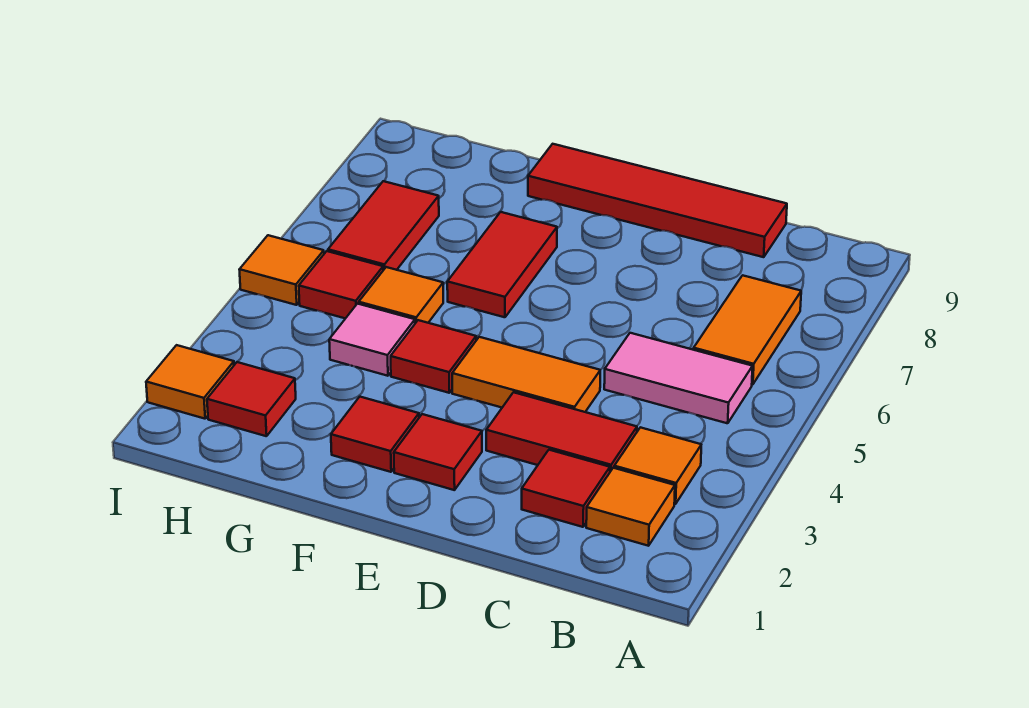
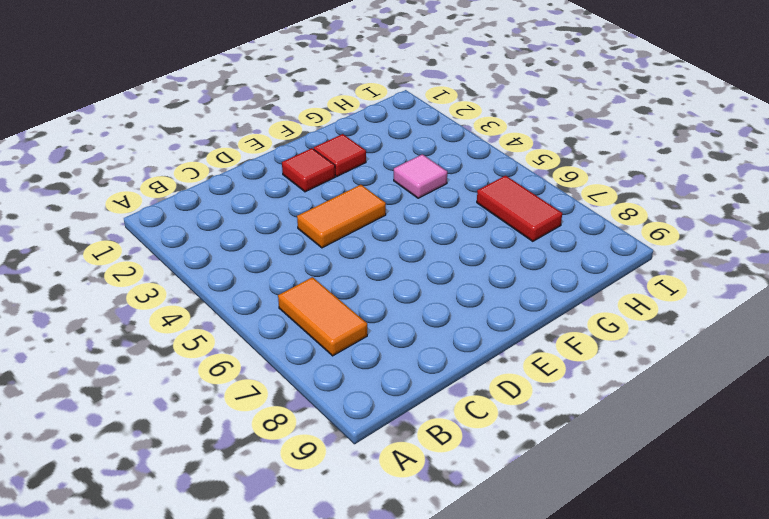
none -> orange tile B2 level 1
none -> orange tile B3 level 1
none -> pink tile B5:C5 level 1

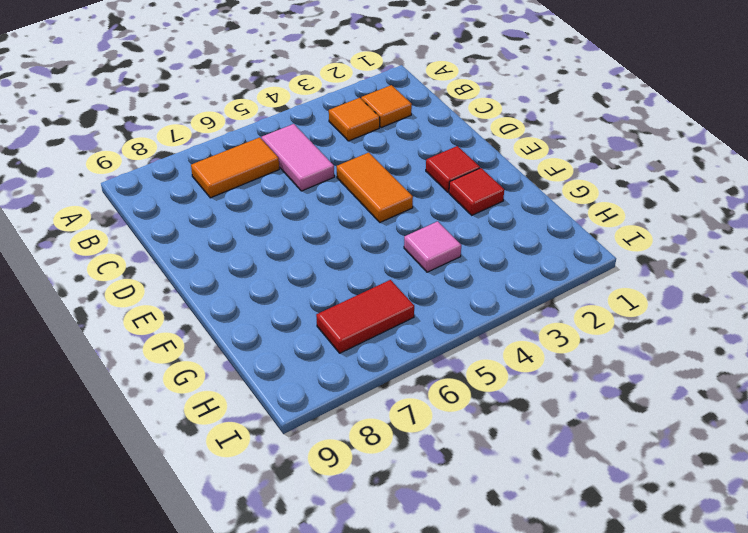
none -> red tile C2 level 1
none -> red tile C3:D3 level 1
none -> red tile C9:F9 level 1

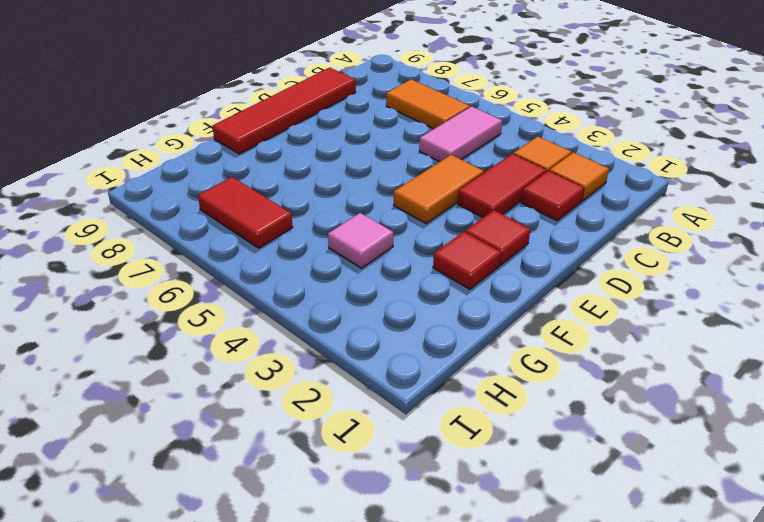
none -> red tile F4 level 1
none -> red tile F6:F7 level 1
none -> orange tile G5 level 1

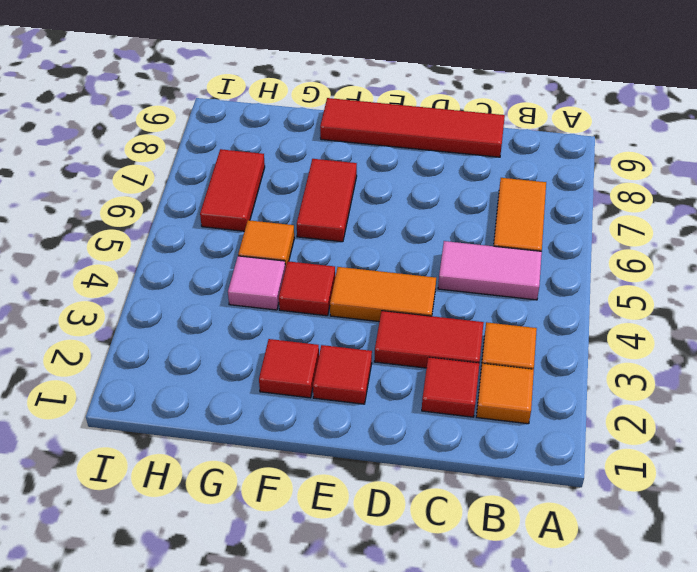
none -> red tile H2 level 1
none -> red tile H5 level 1
none -> orange tile I2 level 1

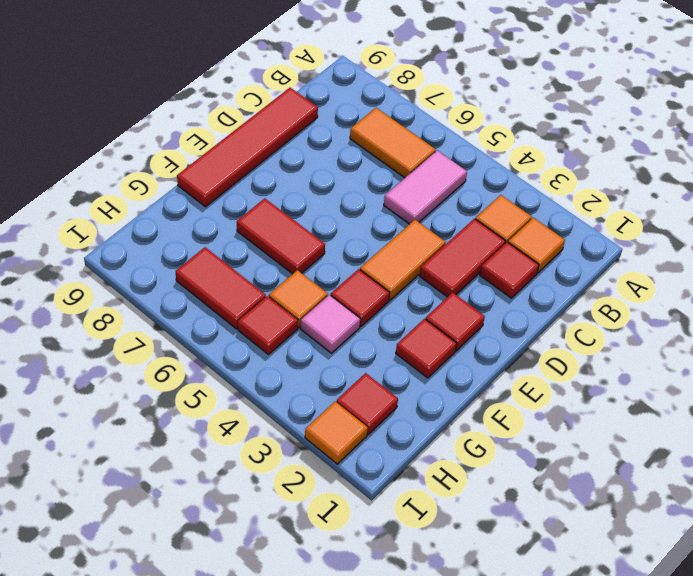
none -> orange tile I5 level 1

